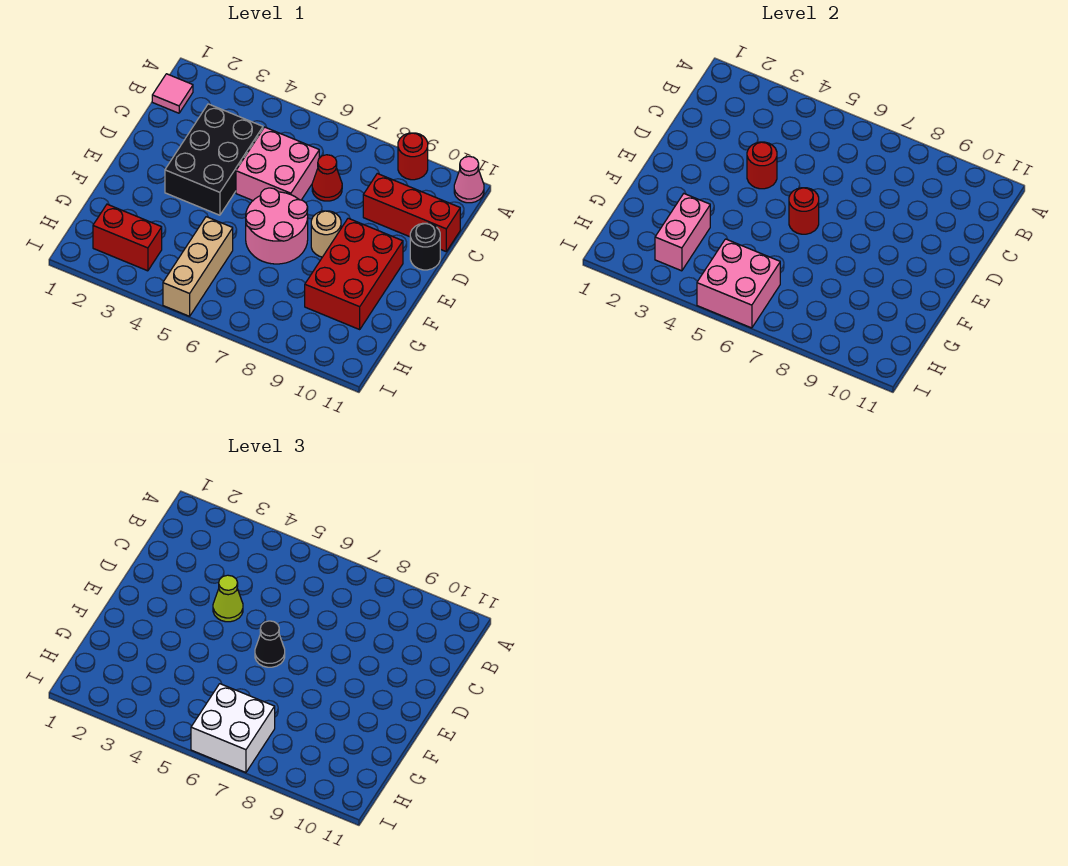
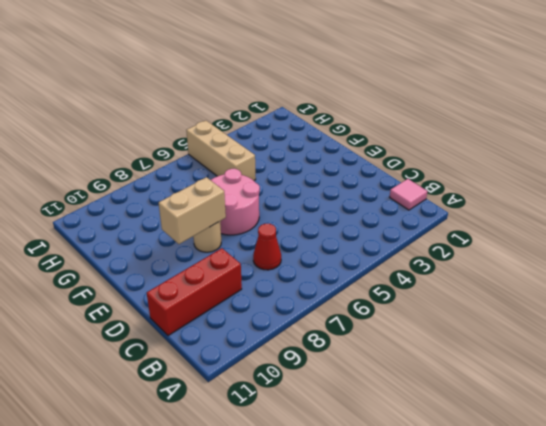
tan brick E8:E9 level 2 -> none
none -> red round brick A9 level 1
none -> pink cone A11 level 1
none -> black brick C3:E4 level 1

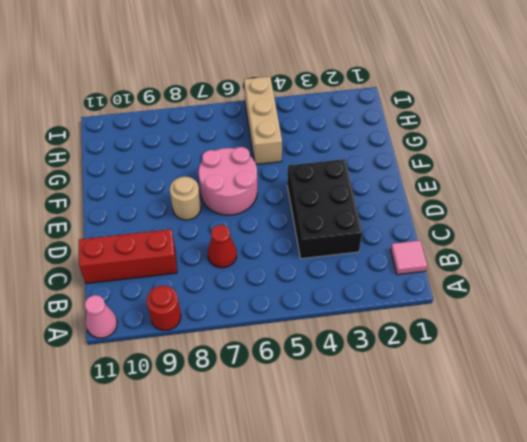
none -> pink brick C5:D6 level 1
none -> black round brick D11 level 1
none -> red brick E9:G10 level 1

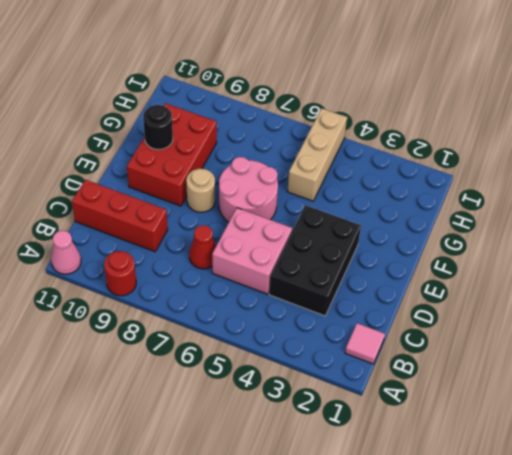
black round brick F10 level 2 -> black round brick D11 level 1
none -> red brick H2:H3 level 1
none -> red round brick D4 level 2
none -> red round brick E6 level 2

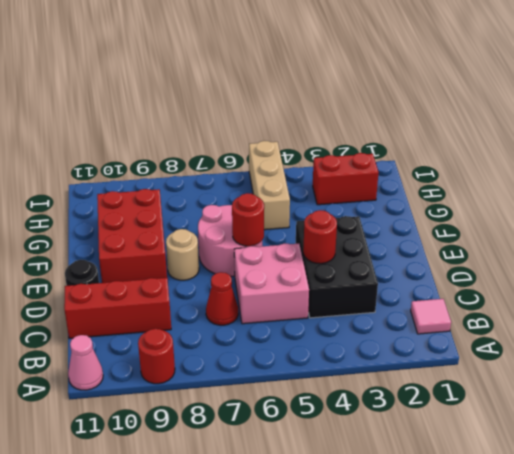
none -> pink brick G3:H3 level 2
none -> pink brick H5:I6 level 2
none -> lime cone D4 level 3

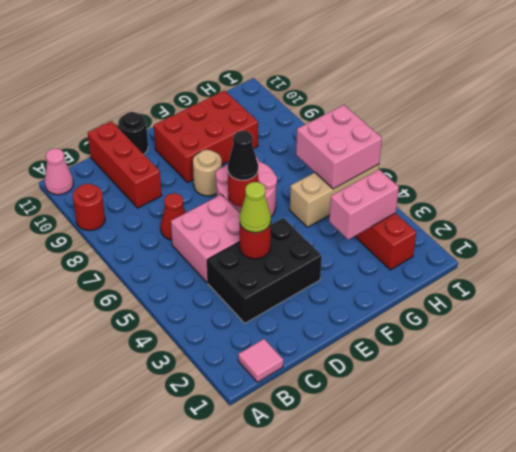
none -> white brick H6:I7 level 3

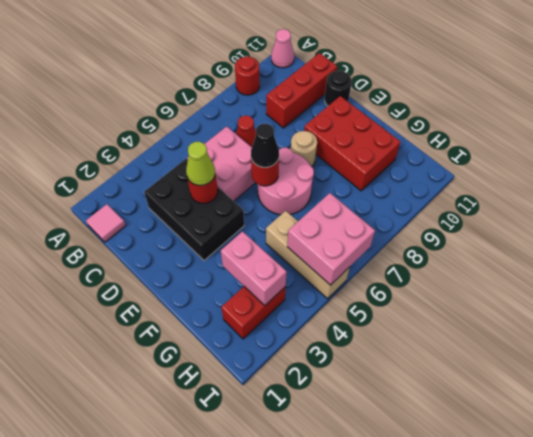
none -> white brick H6:I7 level 3

